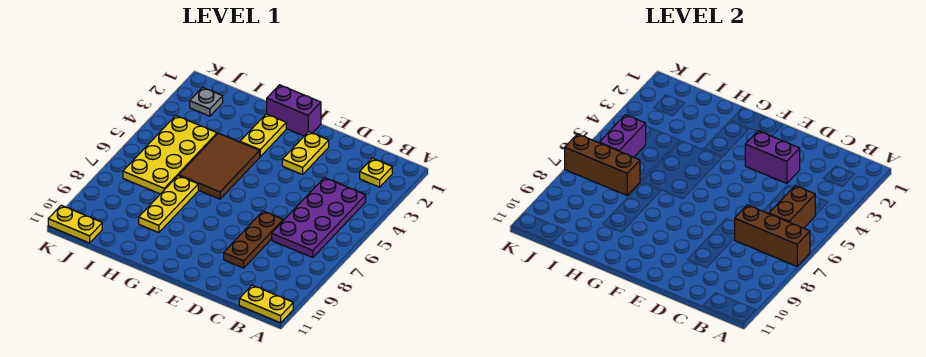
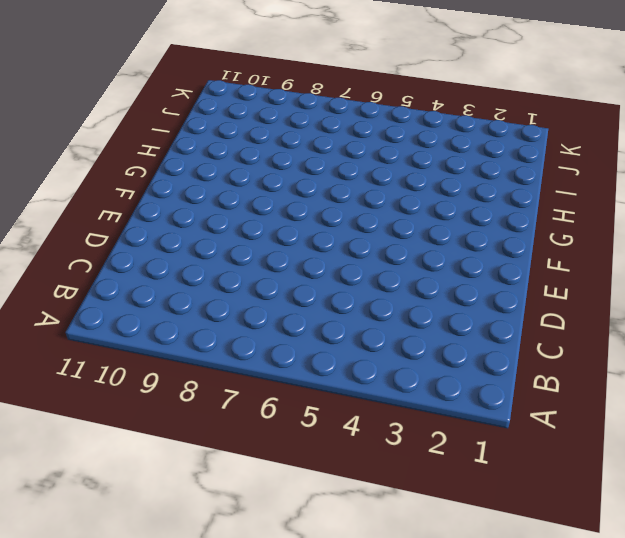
none -> yellow plate A11:B11 level 1
none -> yellow plate B2 level 1
none -> purple plate B4:C7 level 1

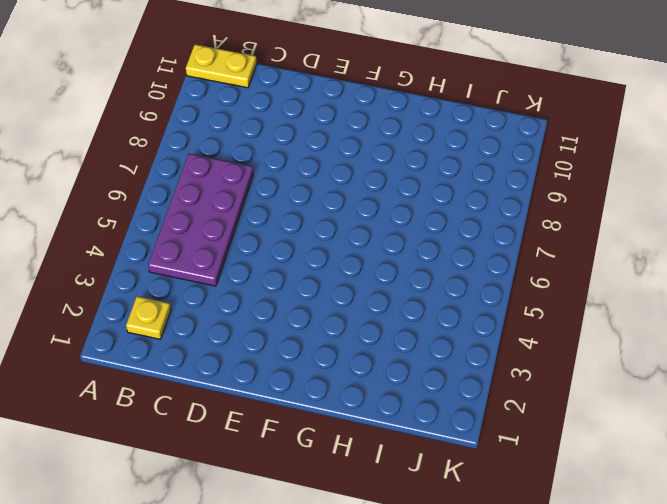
none -> brown plate D7:D9 level 1
none -> yellow plate E2:E3 level 1
none -> purple brick F1:G1 level 1

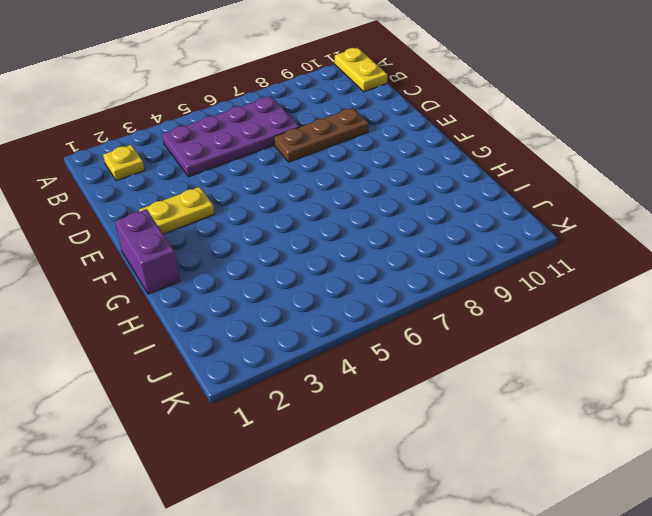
none -> yellow plate G2:G3 level 1
none -> brown tile G4:H6 level 1
none -> yellow plate H7:H9 level 1

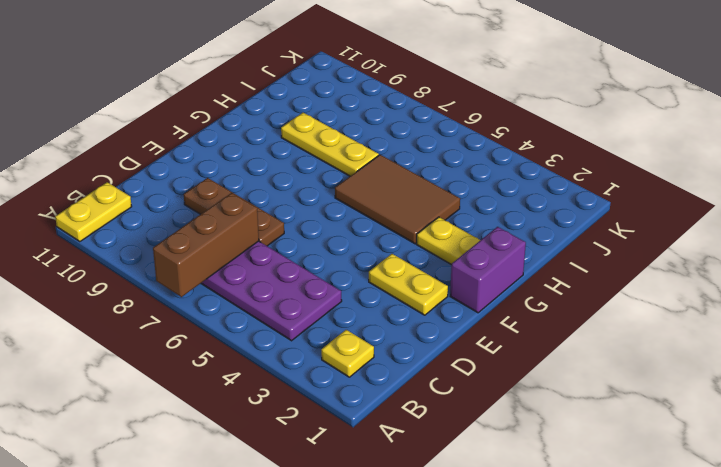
none -> yellow plate I4:J7 level 1
none -> grey plate J2 level 1
none -> yellow plate J11:K11 level 1

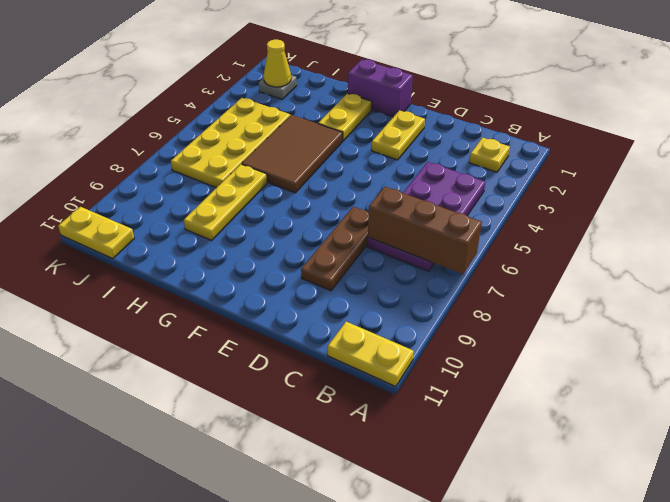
yellow cone J2 level 2 -> none
none -> brown brick B5:B6 level 2
none -> purple brick D3:E3 level 2
none -> brown brick I7:K7 level 2

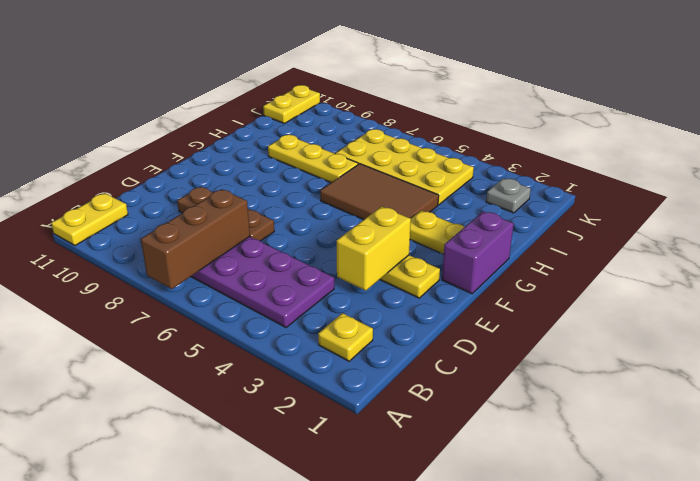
yellow brick D3:E3 level 2 -> purple brick D3:E3 level 2
none -> brown brick B5:B6 level 2
none -> brown brick I7:K7 level 2
none -> purple brick J5:J6 level 2

